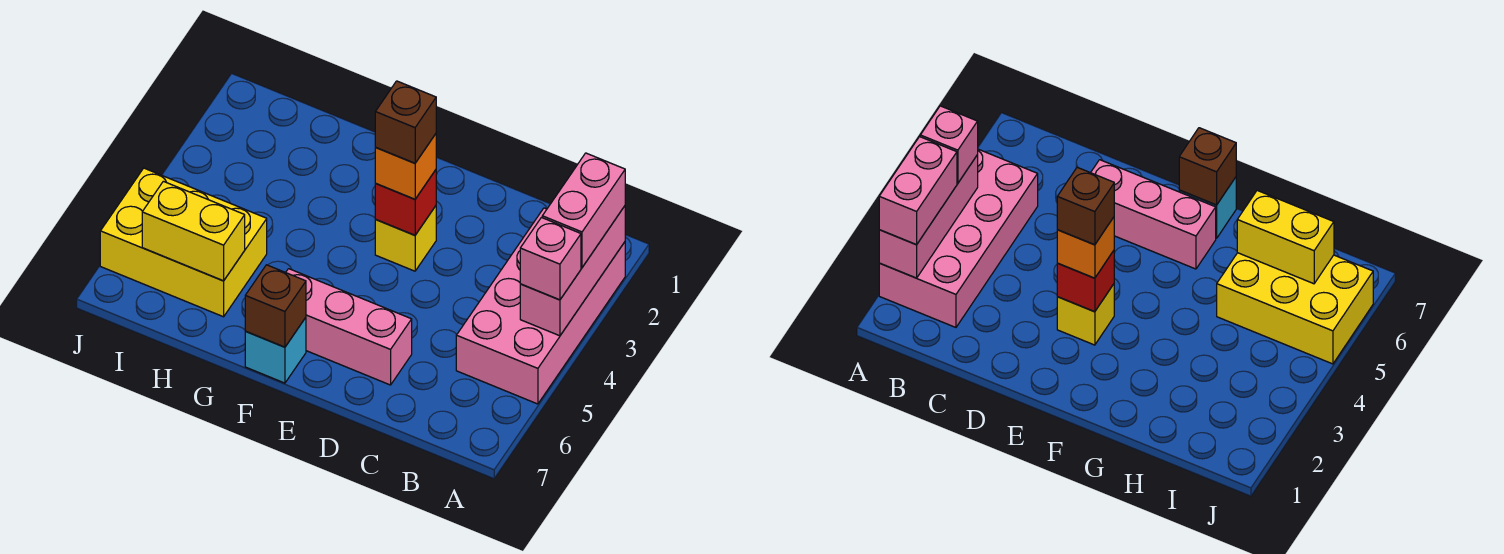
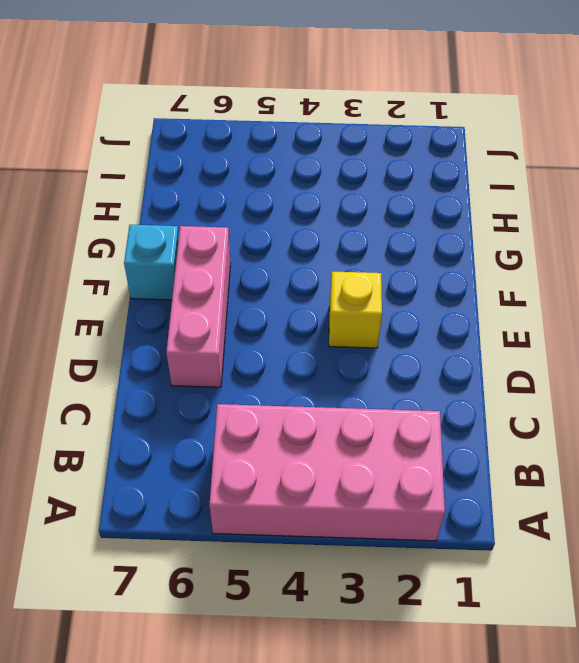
none -> yellow brick H5:J6 level 1
none -> pink brick A2:A4 level 2
none -> red brick E3 level 2

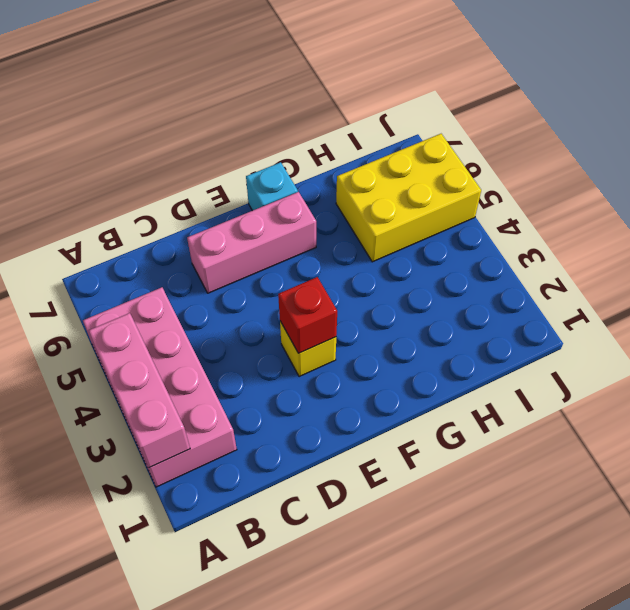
none -> brown brick F7 level 2
none -> yellow brick H6:I6 level 2
none -> pink brick A2:A3 level 3

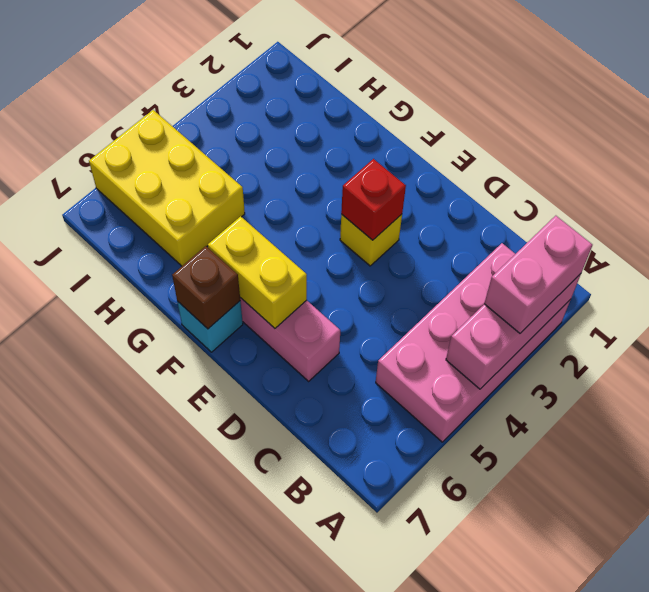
yellow brick E6:F6 level 2 -> yellow brick H6:I6 level 2
none -> pink brick A4 level 3
none -> orange brick E3 level 3
none -> brown brick E3 level 4

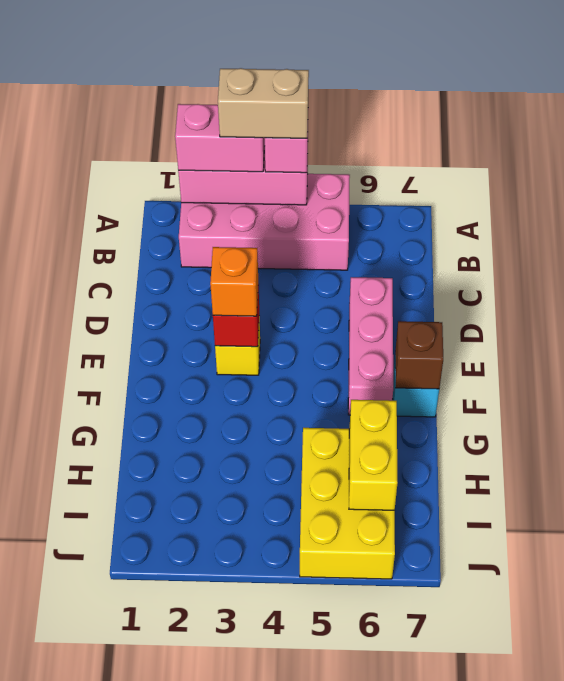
tan brick A3:A4 level 4 -> none
none -> brown brick E3 level 4

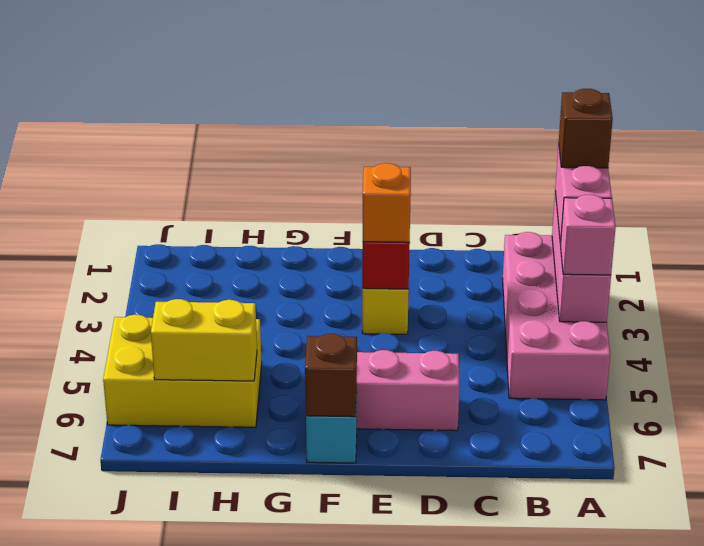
brown brick A2 level 4 -> brown brick E3 level 4

